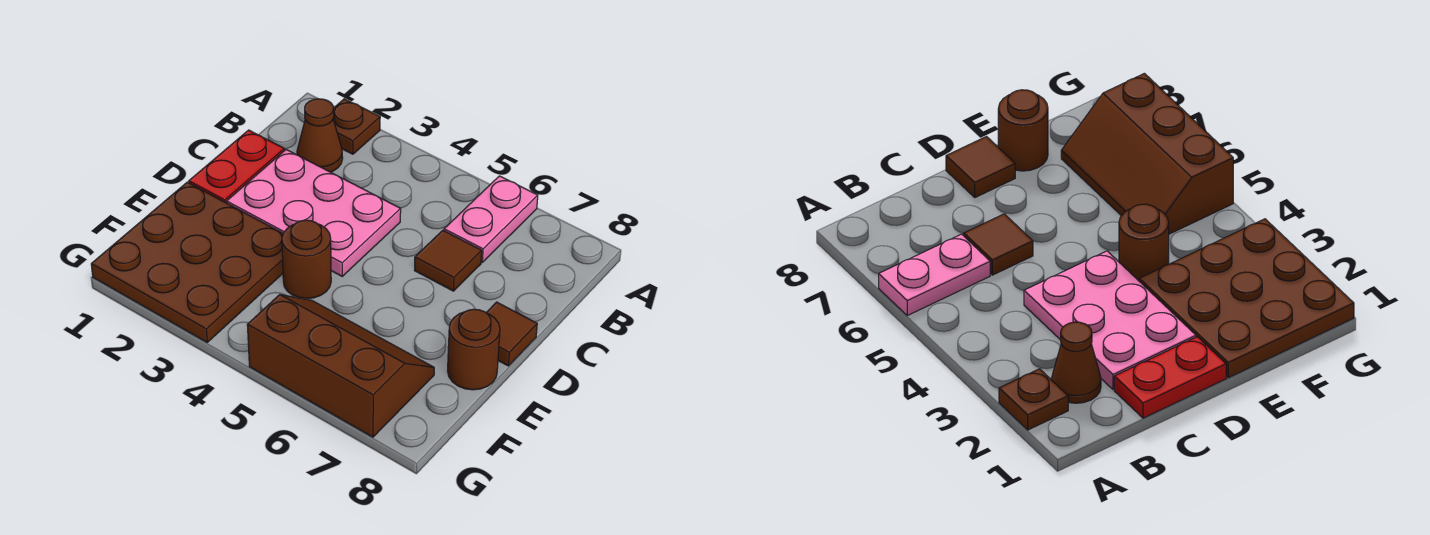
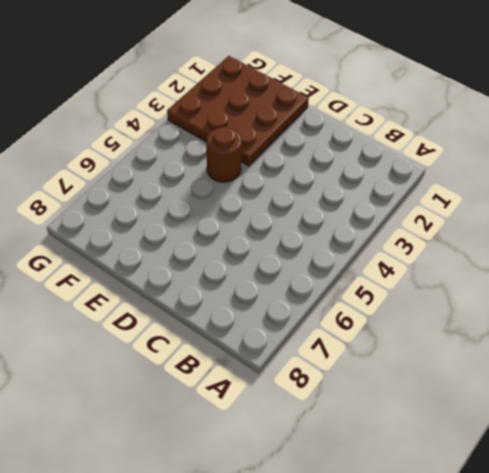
none -> brown plate A2 level 1
none -> pink plate A6:B6 level 1

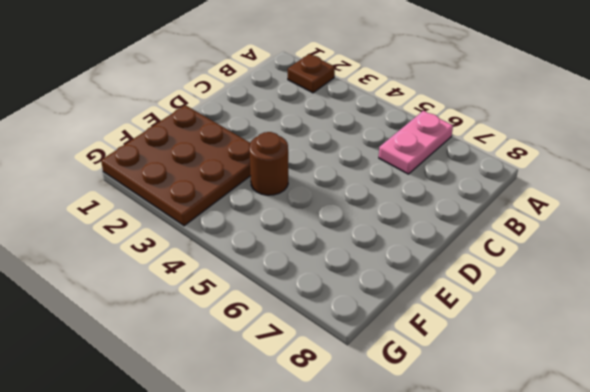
none -> brown cone B2 level 1
none -> red plate C1:D1 level 1

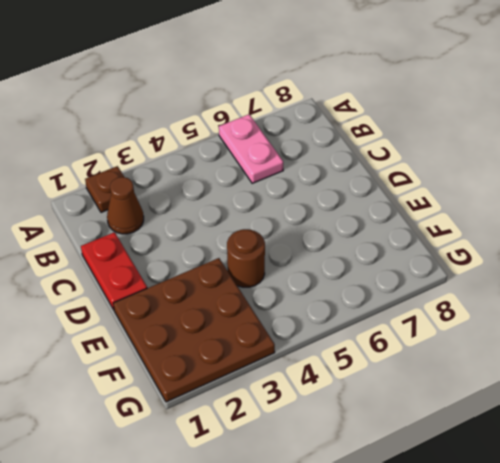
none -> pink plate C2:D4 level 1
none -> brown tile C6 level 1

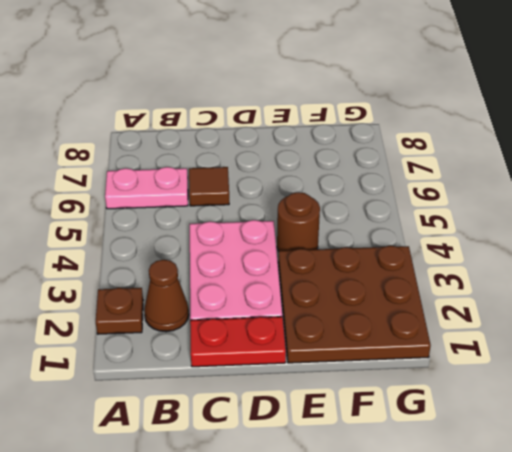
none -> brown tile D8 level 1
none -> brown round brick E8 level 1

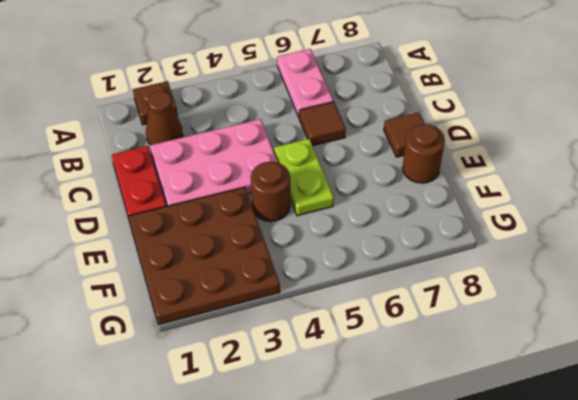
lime plate D5:E5 level 1 -> none
none -> brown slope F5:G7 level 1 top G

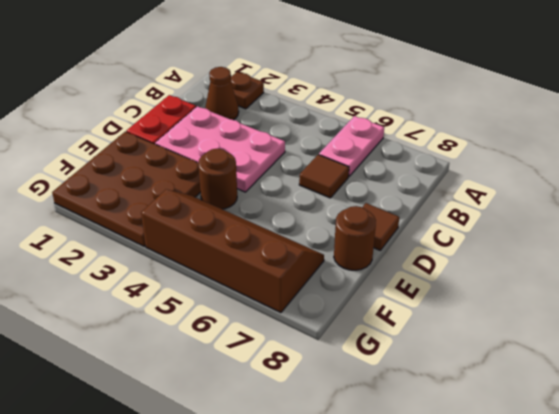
brown slope F4:G7 level 1 top G -> brown slope F5:G7 level 1 top G

